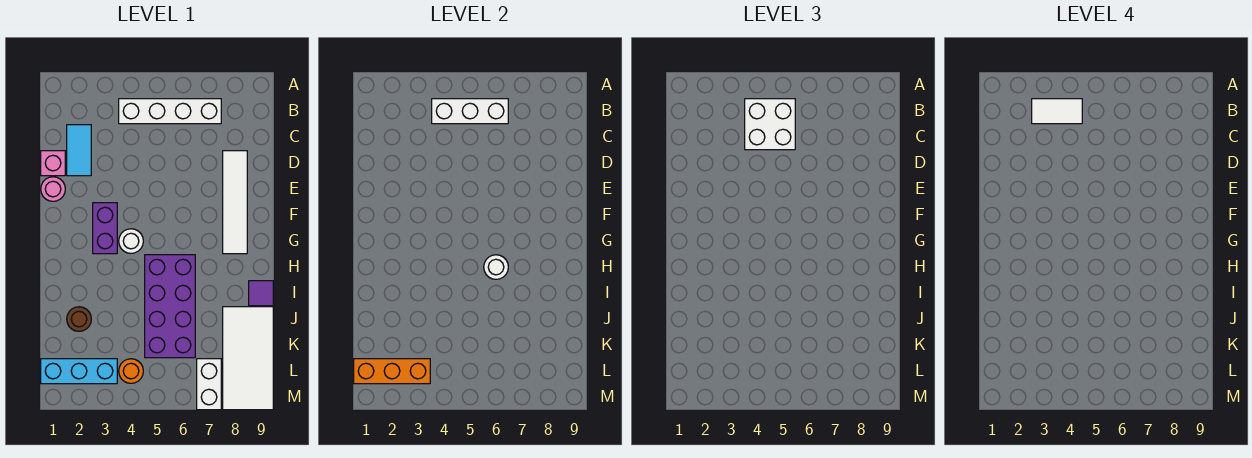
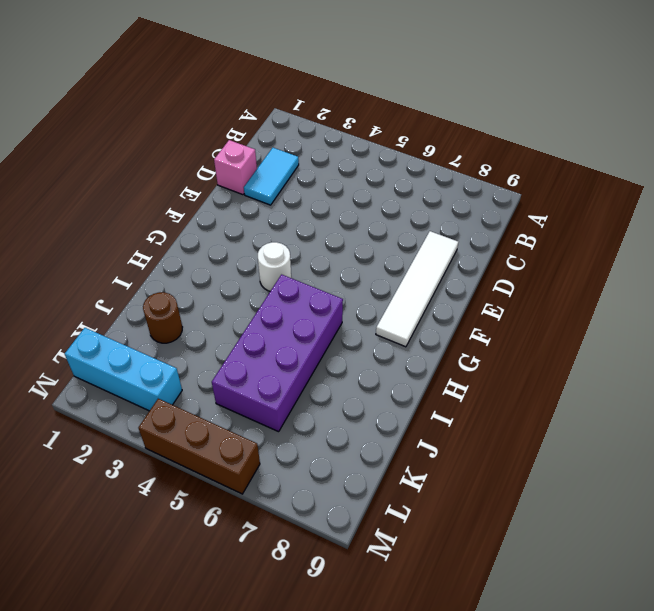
brown brick M4:M6 level 1 -> none
none -> white brick B4:B7 level 1
none -> pink round brick E1 level 1
none -> purple brick F3:G3 level 1

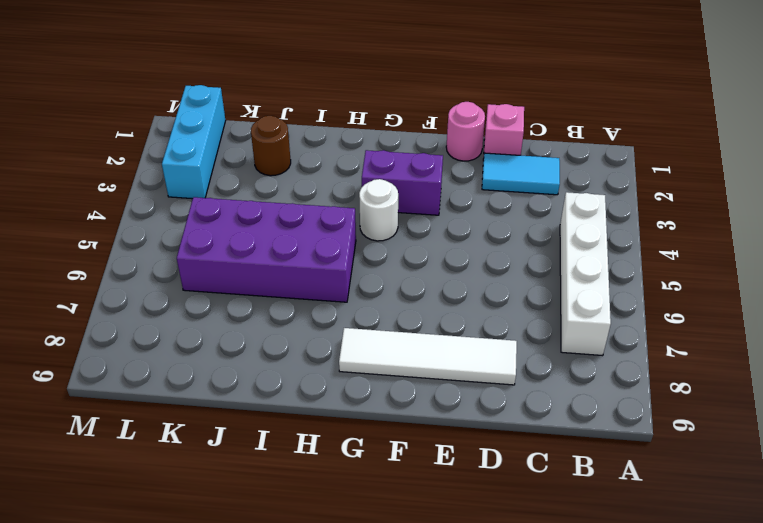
none -> purple tile I9 level 1
none -> white tile J8:M9 level 1
none -> orange round brick L4 level 1

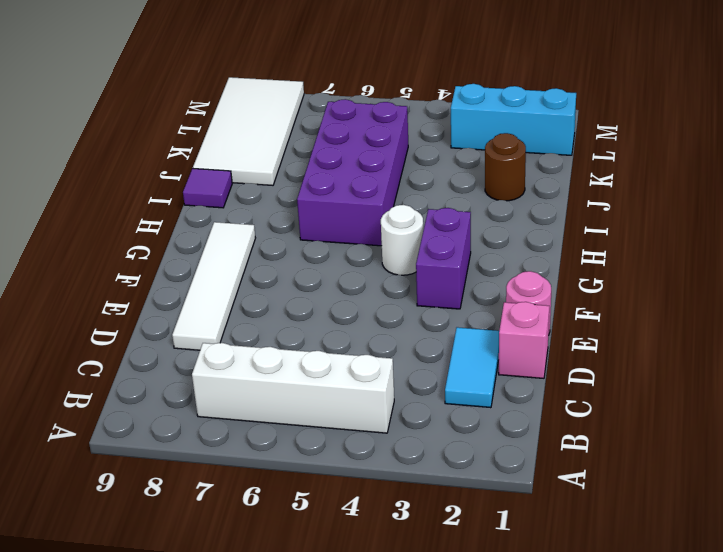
none -> orange round brick L4 level 1
none -> white brick L7:M7 level 1
none -> white brick B4:B6 level 2

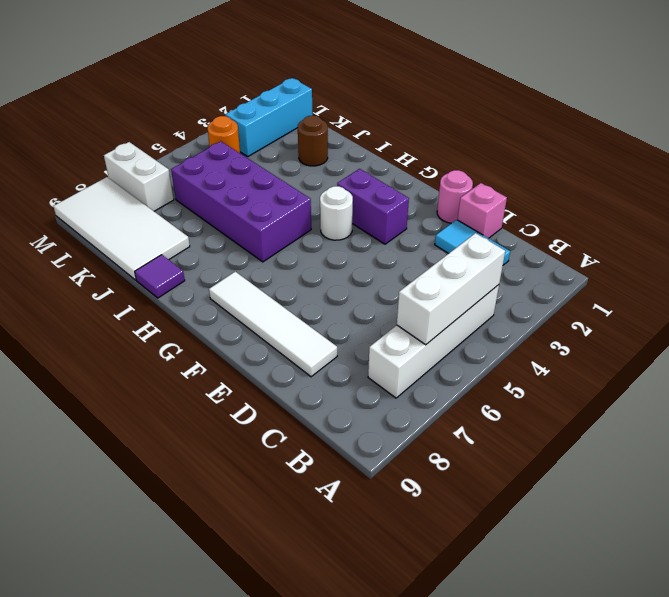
none -> white round brick H6 level 2
none -> orange brick L1:L3 level 2
none -> white brick B4:C5 level 3

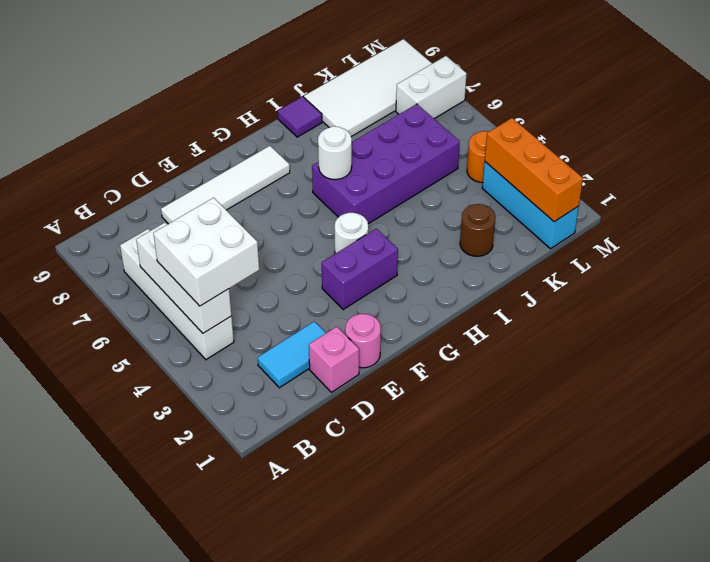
none -> white tile B3:B4 level 4

